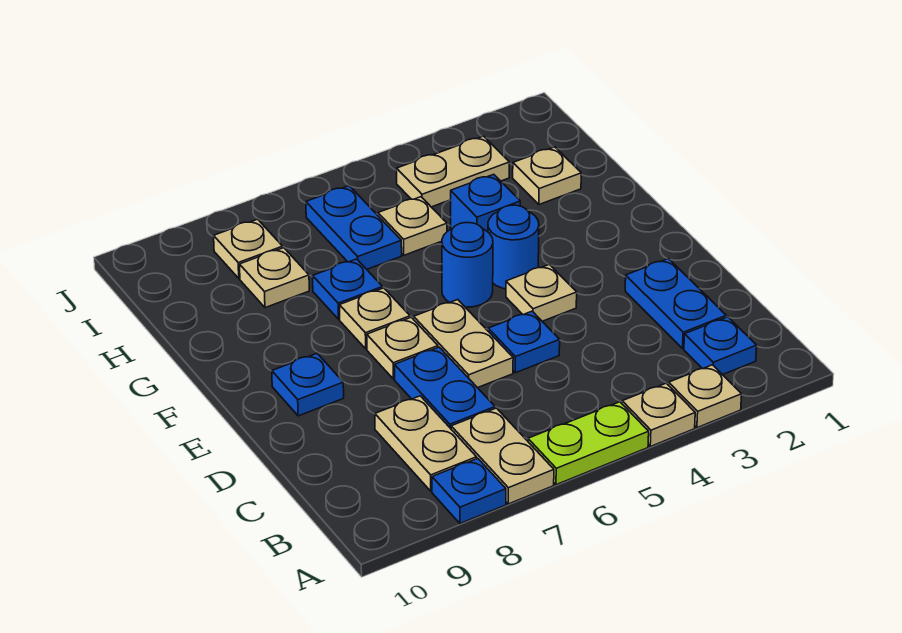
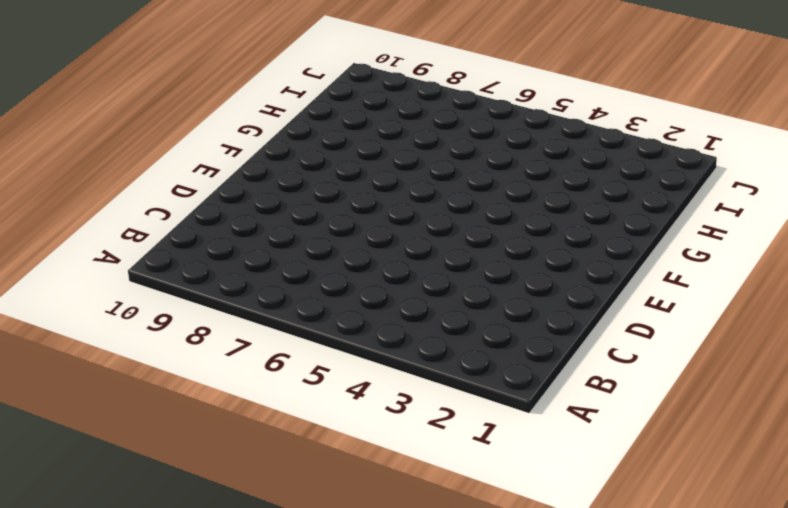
none -> tan plate A3 level 1
none -> tan plate A4 level 1
none -> lime plate A5:A6 level 1

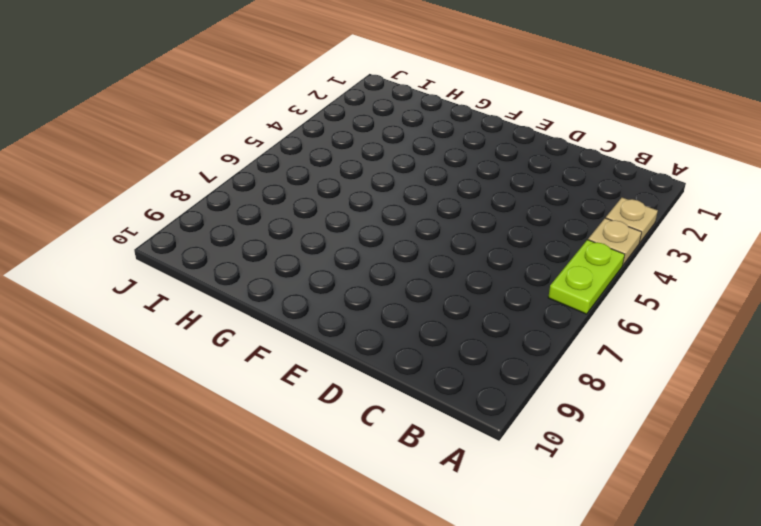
none -> tan plate A7:B7 level 1
none -> blue plate A8 level 1
none -> blue plate B2 level 1

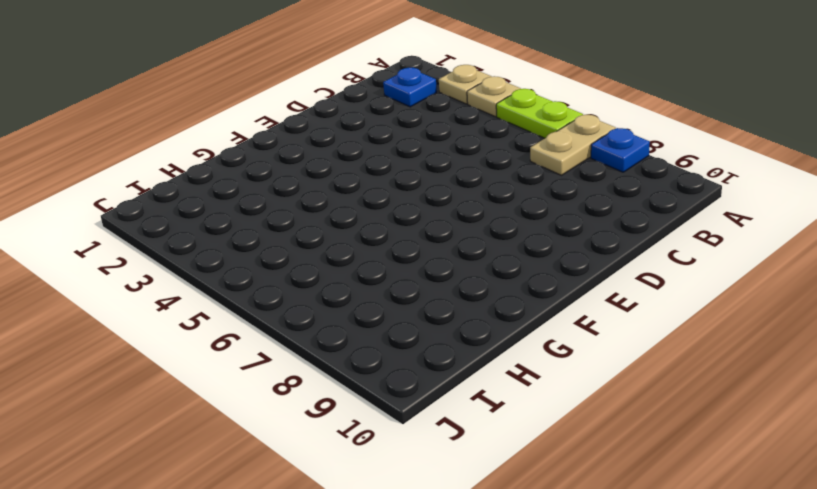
none -> tan plate B8:C8 level 1
none -> blue plate C2:D2 level 1
none -> blue plate C7:D7 level 1

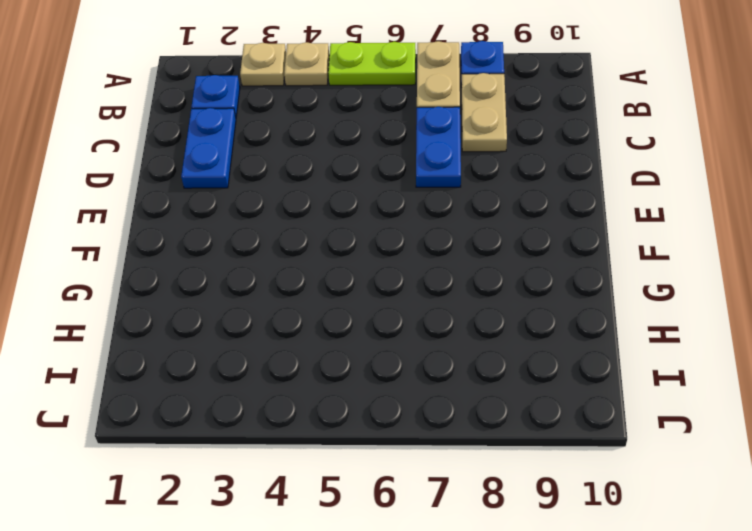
none -> blue plate D5 level 1
none -> tan plate D6:E6 level 1
none -> tan plate E4 level 1

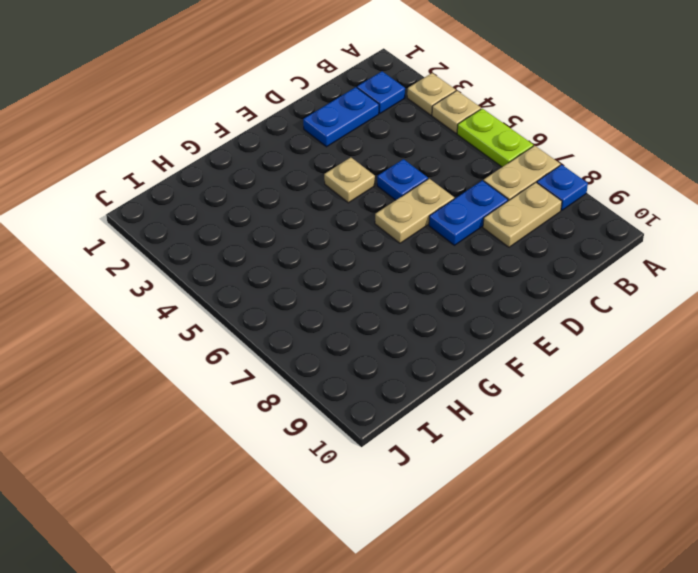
none -> tan plate E7 level 1
none -> blue plate E9 level 1
none -> blue round brick F4 level 1

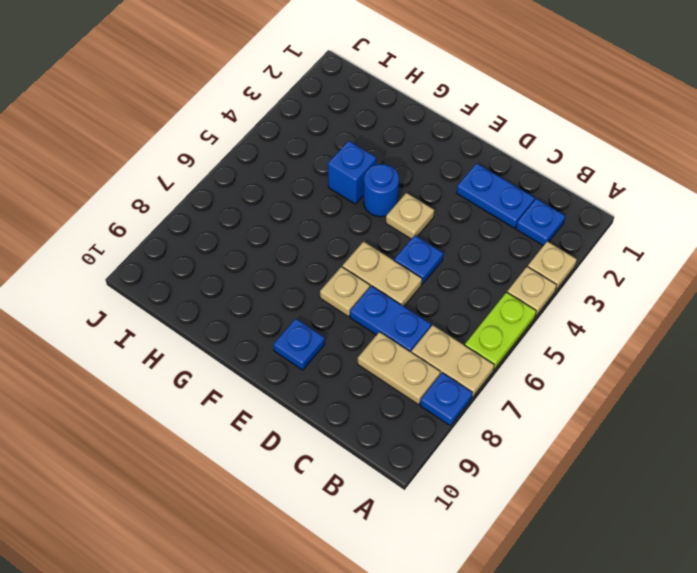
none -> blue round brick F5 level 1
none -> tan plate F7 level 1
none -> blue plate G7 level 1

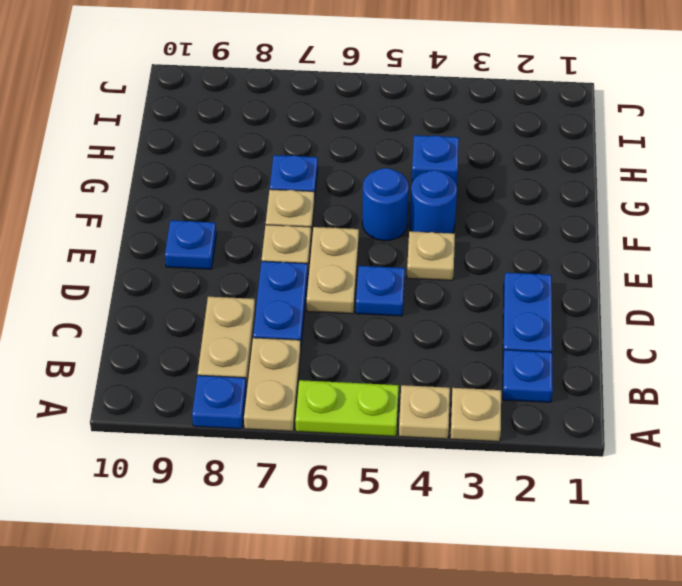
none -> tan plate H2 level 1
none -> tan plate H5 level 1
none -> blue plate H6:I6 level 1

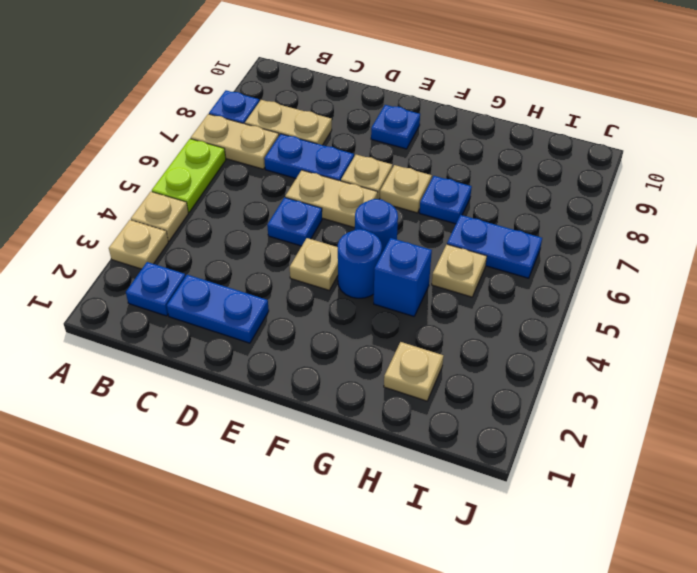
none -> tan plate H8 level 1
none -> tan plate I3:I4 level 1
none -> tan plate I8 level 1

